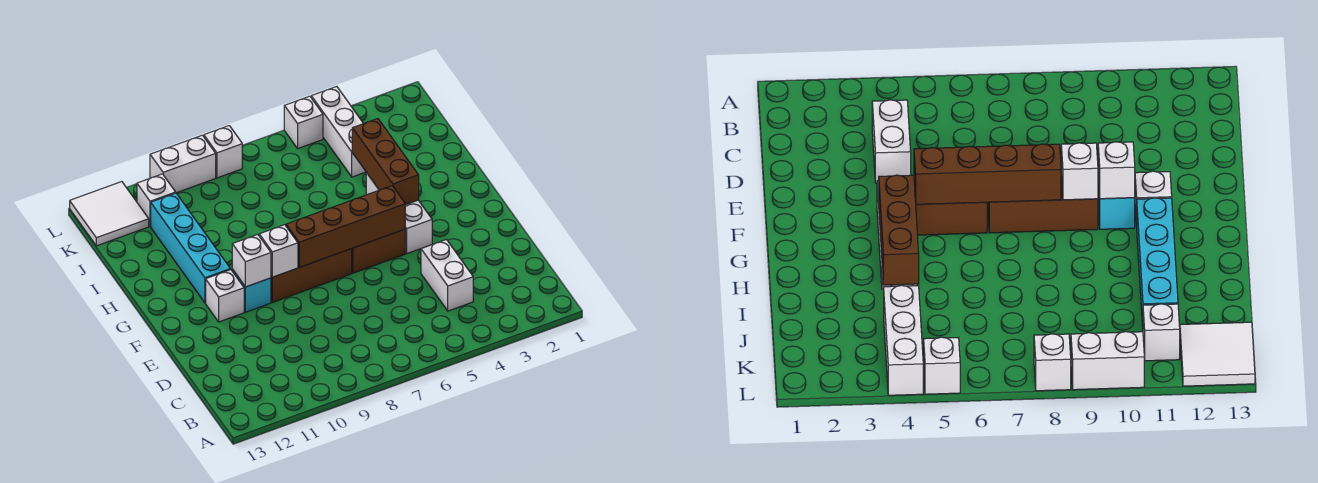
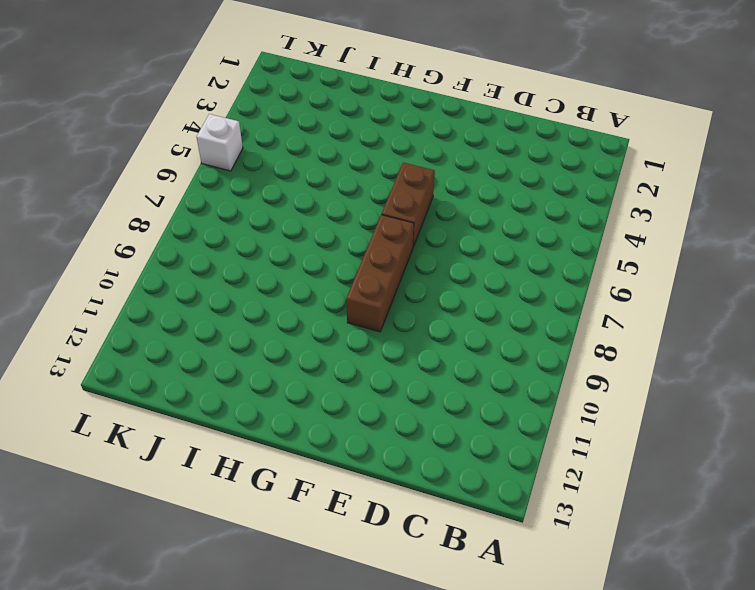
none -> white brick C4:D4 level 1
none -> white brick F4:H4 level 1
none -> cyan brick F10 level 1

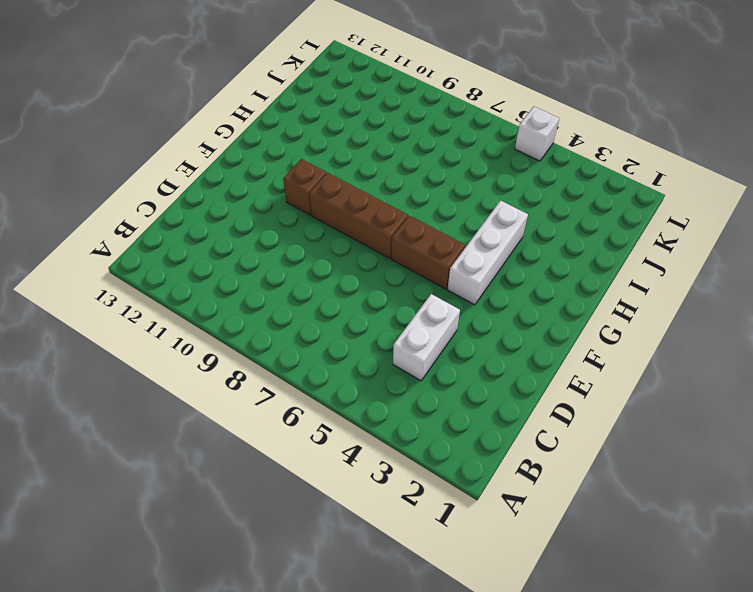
brown brick F10 level 1 -> cyan brick F10 level 1
none -> white brick F11 level 1
none -> cyan brick G11:J11 level 1
none -> white brick J4:L4 level 1

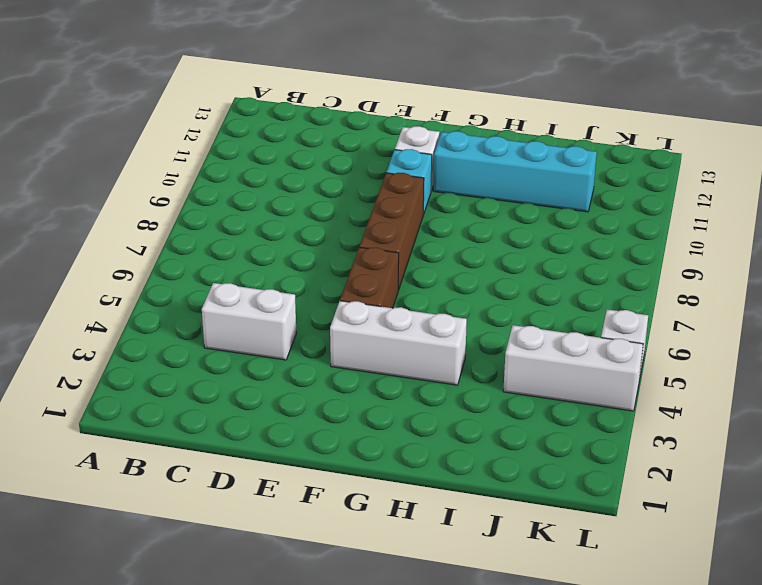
none -> white brick K11 level 1
none -> white tile K12:L13 level 1
none -> white brick L8 level 1

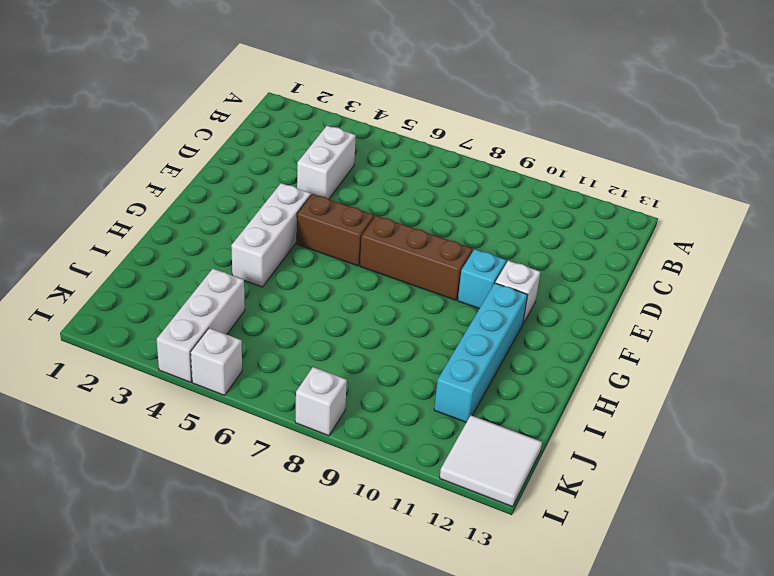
none -> white brick K11 level 1
none -> white brick L9:L10 level 1
none -> brown brick F5:F8 level 2

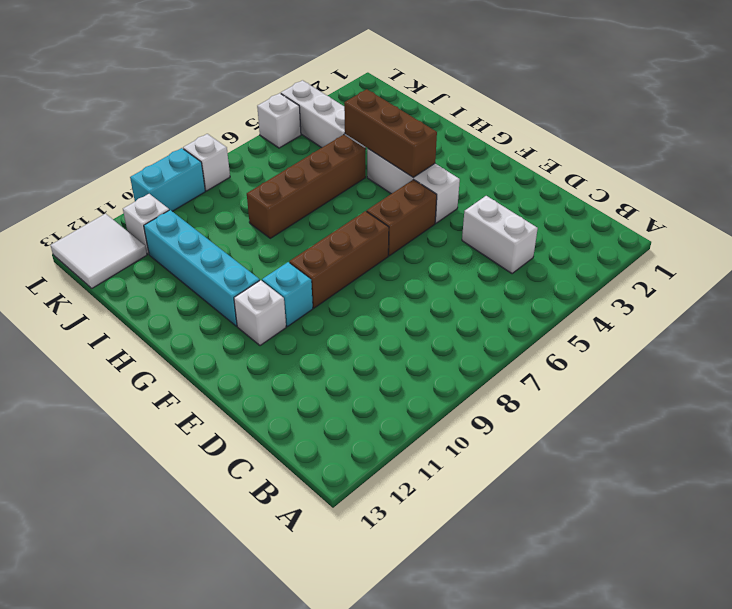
brown brick I5:I8 level 1 -> brown brick F5:F8 level 2
cyan brick L9:L10 level 1 -> white brick L9:L10 level 1
none -> white brick F9 level 2
none -> white brick F10 level 2

